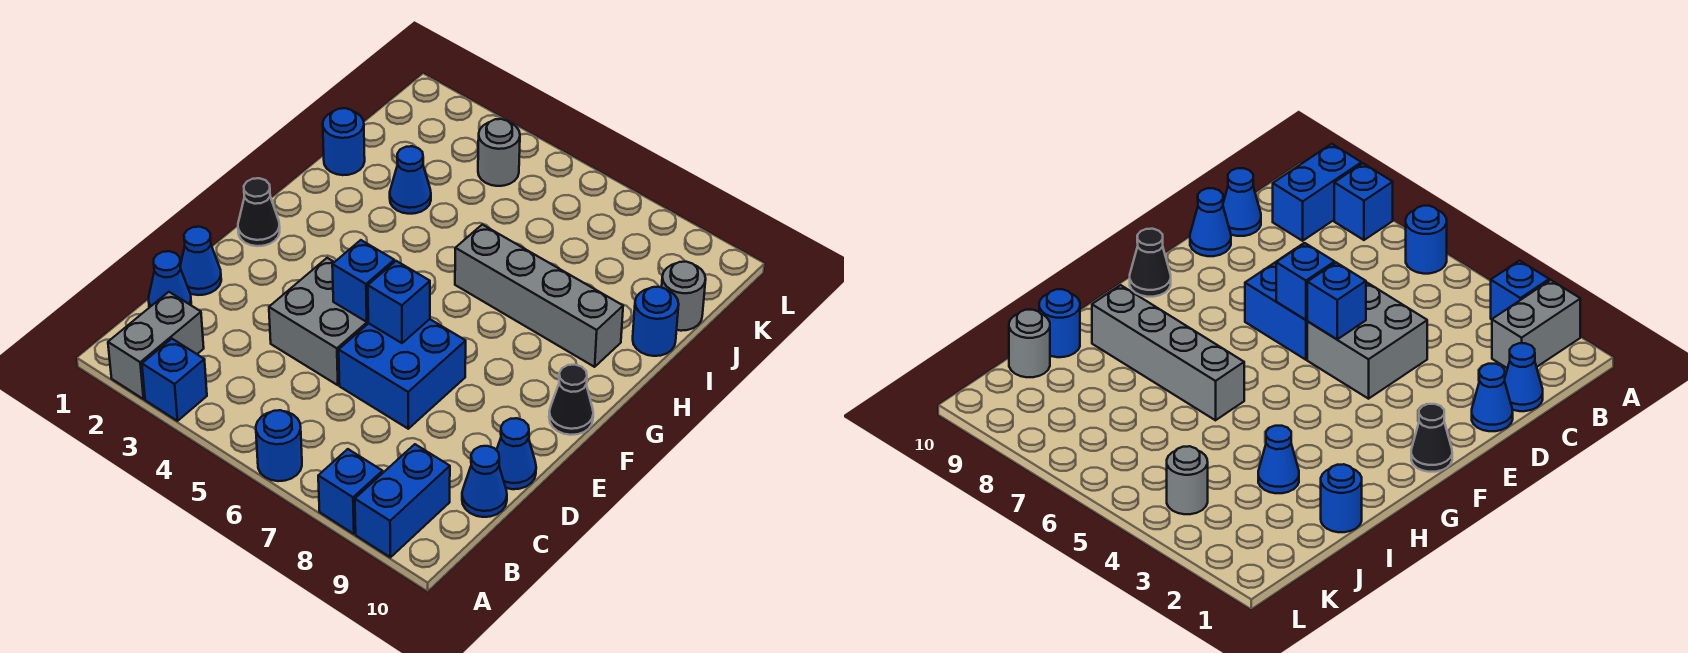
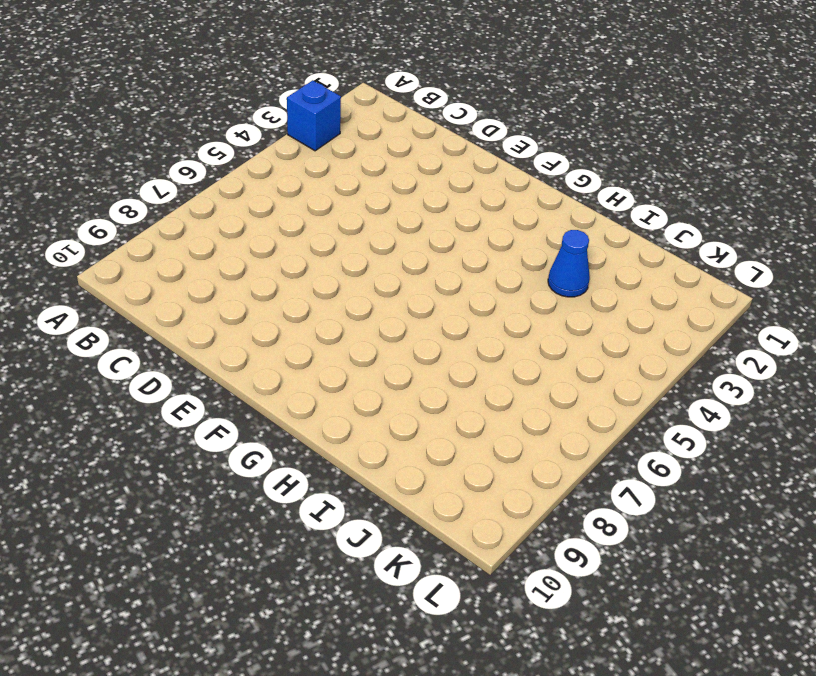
none -> grey brick A2:B2 level 1
none -> blue round brick A6 level 1
none -> blue brick A8 level 1

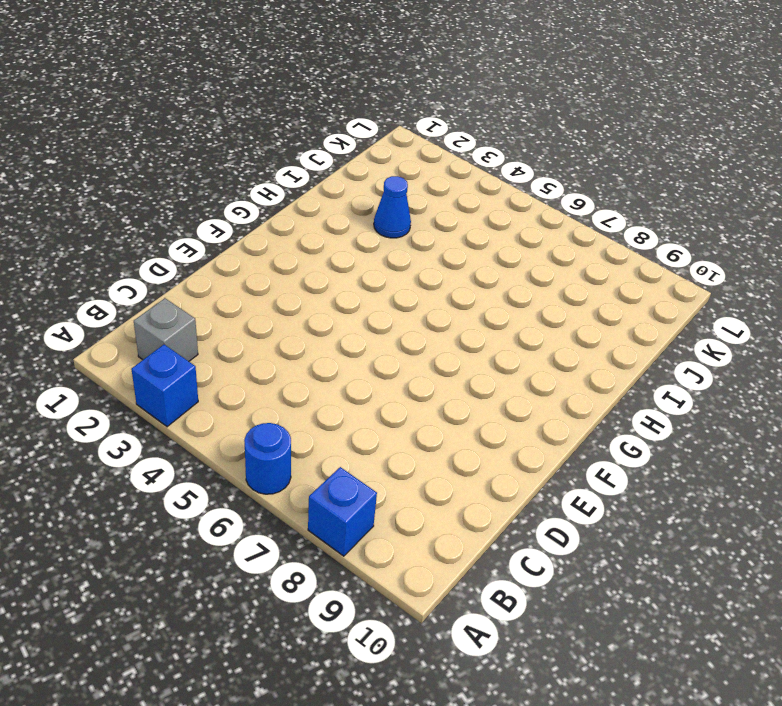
grey brick B2 level 1 -> grey brick A2:B2 level 1
none -> blue brick A9:B9 level 1
none -> blue cone C1 level 1
none -> blue cone C10 level 1

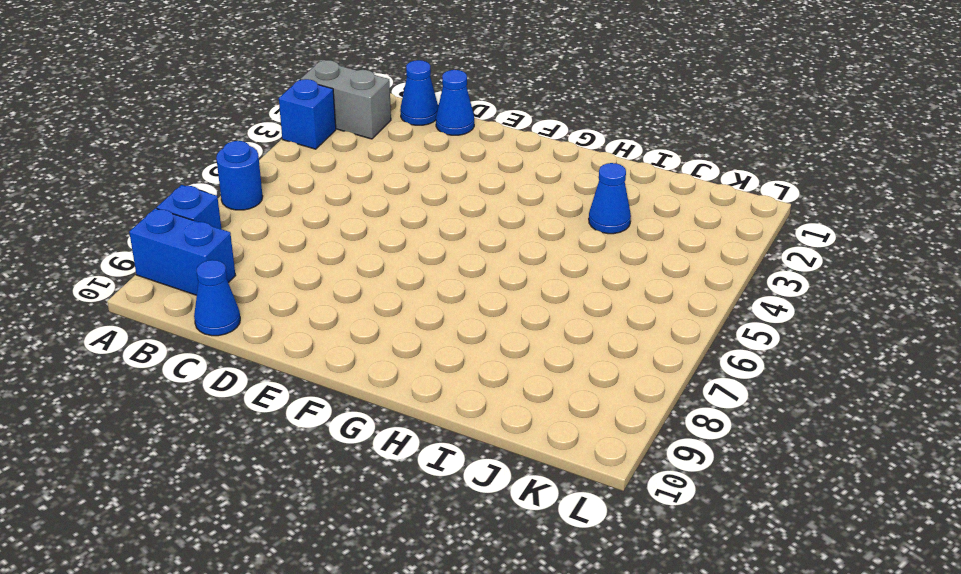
none -> grey brick D4:E5 level 1
none -> blue brick D6:E7 level 1
none -> blue cone D10 level 1

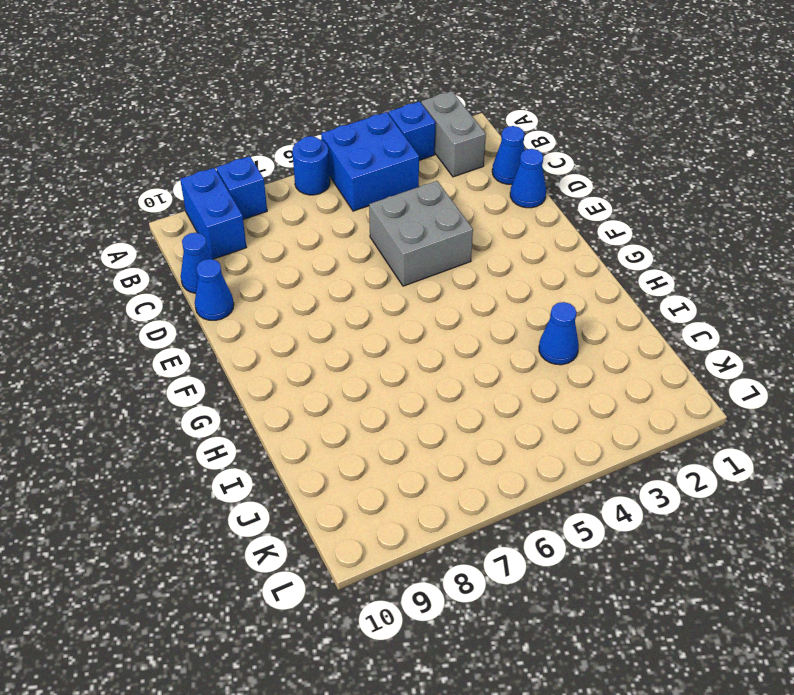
blue brick A4:B5 level 1 -> blue brick D6:E7 level 1
none -> black cone F1 level 1
none -> black cone F10 level 1
none -> grey brick H6:H9 level 1

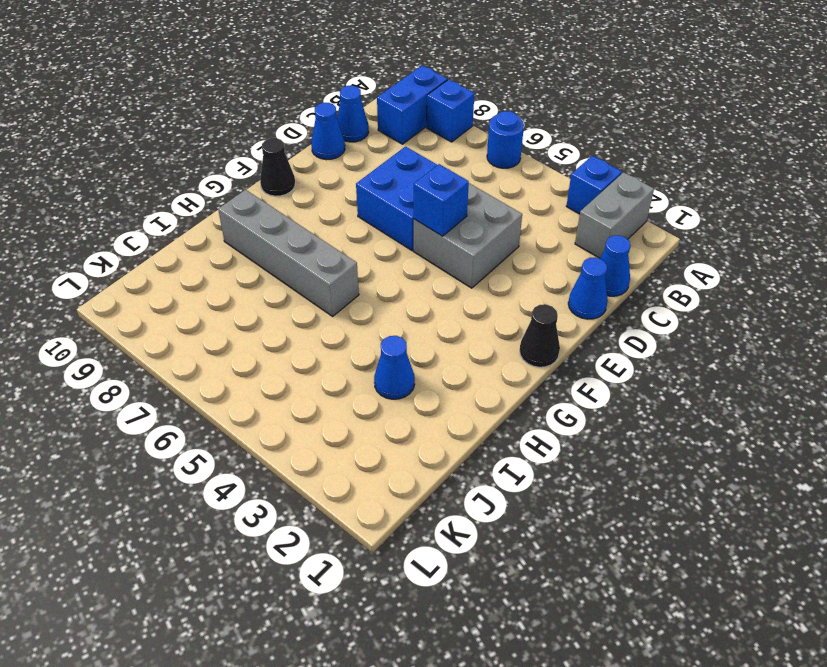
none -> blue round brick I1 level 1
none -> blue round brick I10 level 1
none -> grey round brick J10 level 1

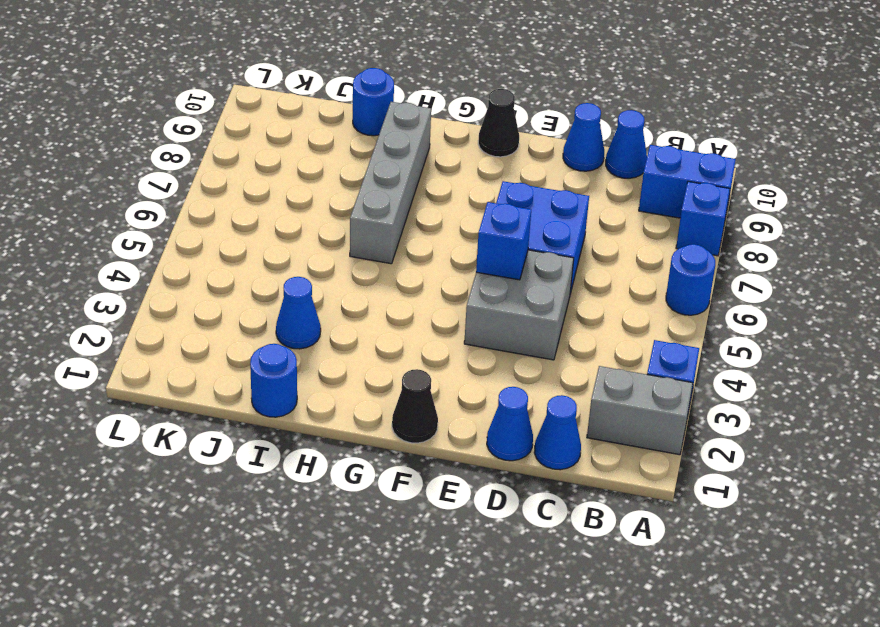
none -> grey round brick J10 level 1
none -> grey round brick K4 level 1
none -> blue brick E6 level 2

